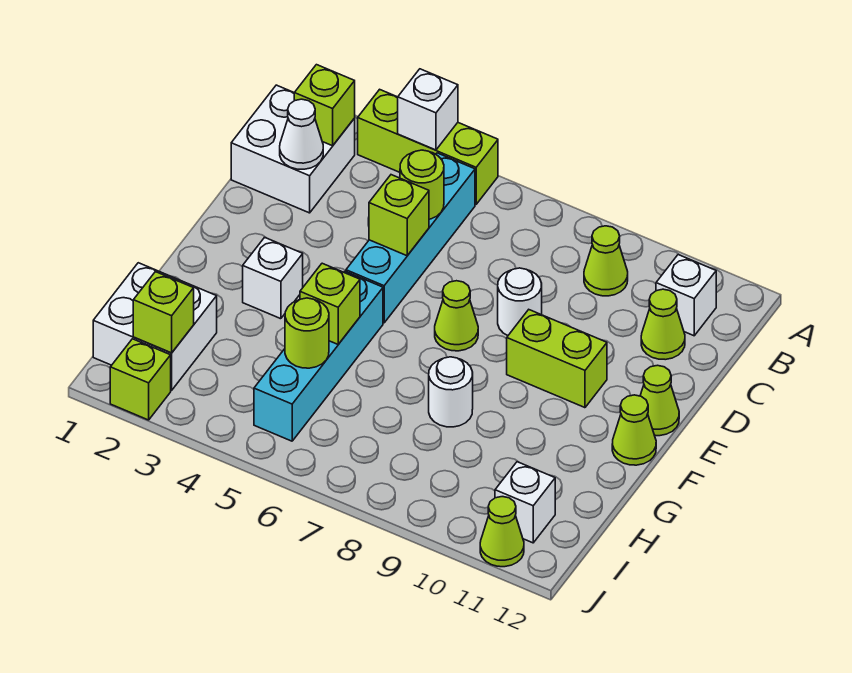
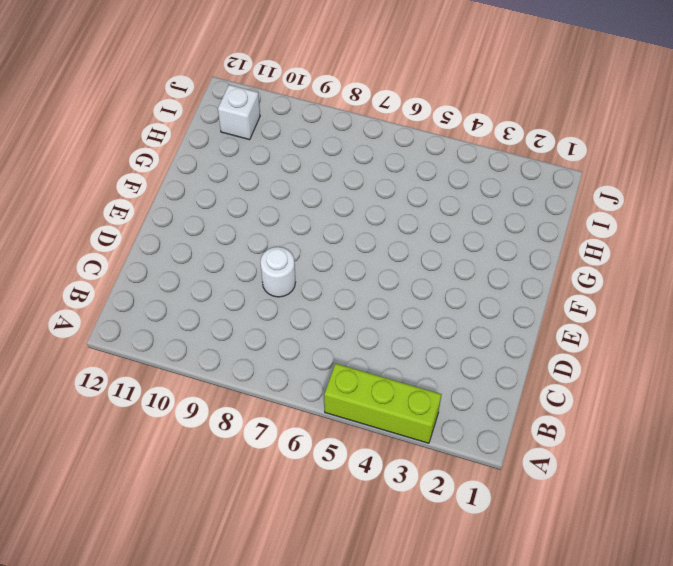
none -> white brick B1:C2 level 1
none -> cyan brick B5:E5 level 1
none -> lime cone B9 level 1

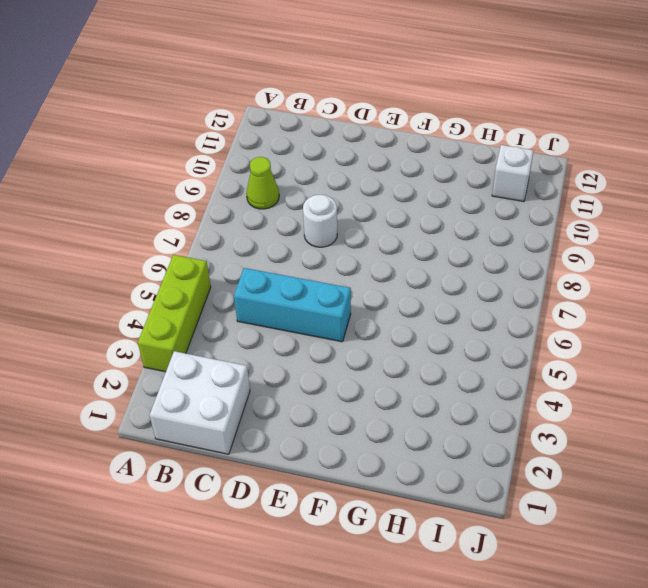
cyan brick C5:E5 level 1 -> cyan brick B5:E5 level 1
none -> white brick B11 level 1
none -> lime cone C11 level 1
none -> lime cone E7 level 1

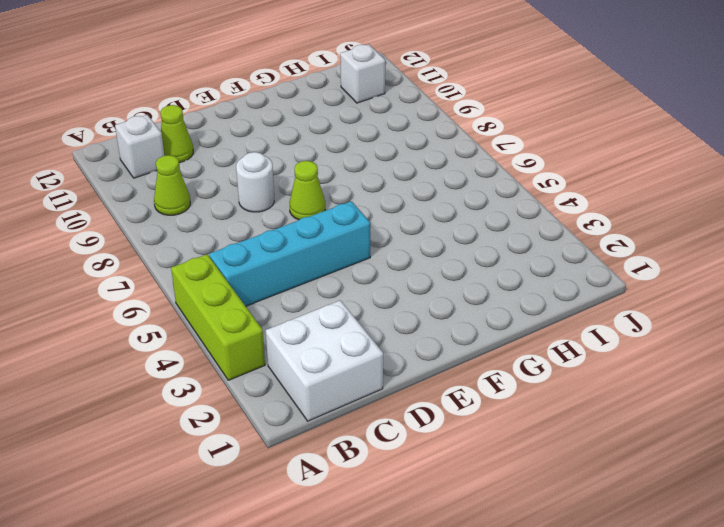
none -> lime brick E9:E10 level 1
none -> lime cone E12 level 1
none -> white brick F3 level 1

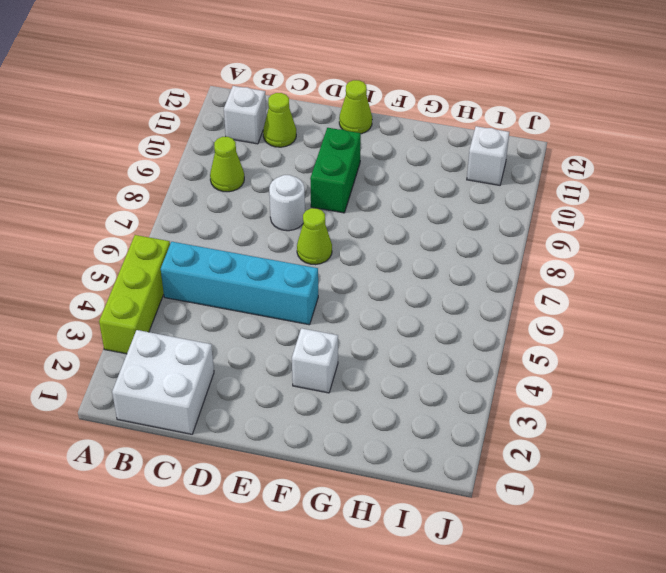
green brick E9:E10 level 1 -> lime brick E9:E10 level 1
none -> cyan brick F5:I5 level 1
none -> lime cone F12 level 1
none -> white round brick G8 level 1

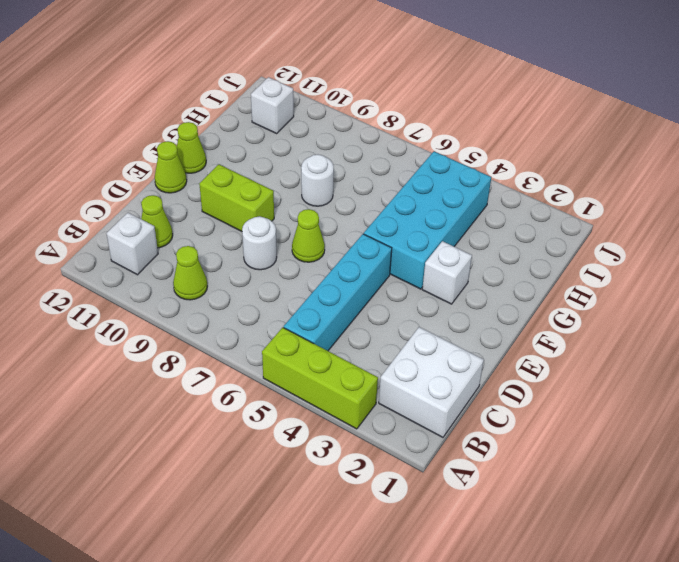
cyan brick F4:I5 level 1 -> cyan brick F5:I5 level 1
none -> white brick H1:I2 level 1
none -> lime brick J2 level 1
none -> lime cone J11 level 1

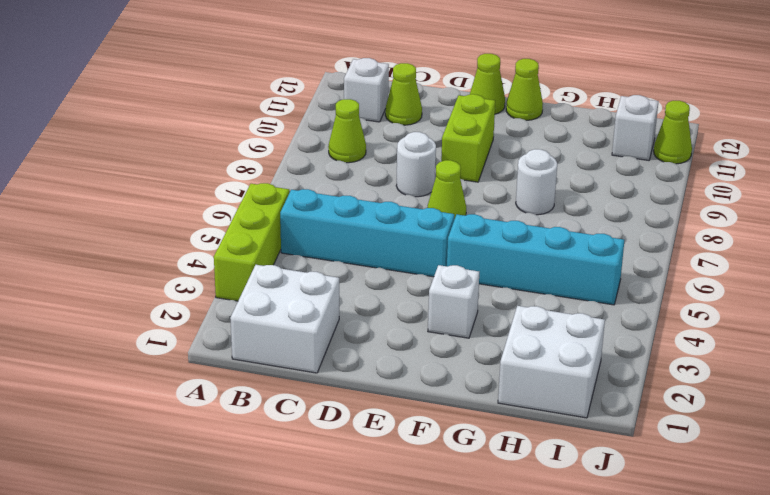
none -> lime brick J2 level 1
none -> white brick A4 level 2
none -> lime brick B2 level 2

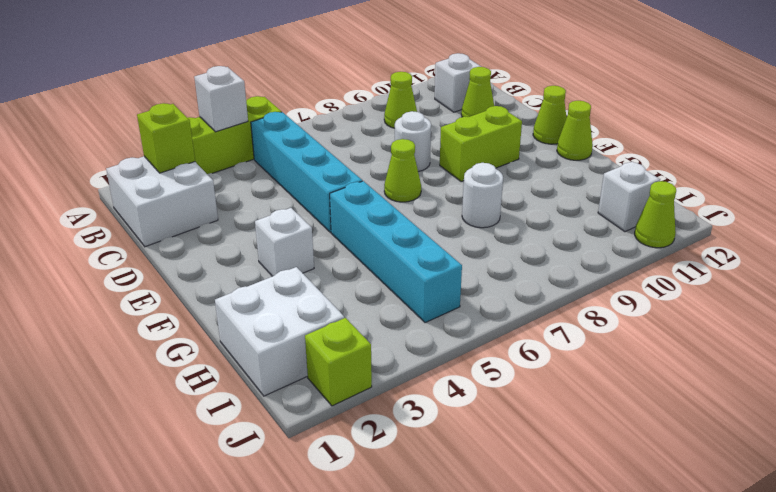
none -> white cone C2 level 2
none -> lime round brick C5 level 2
none -> lime brick D5 level 2

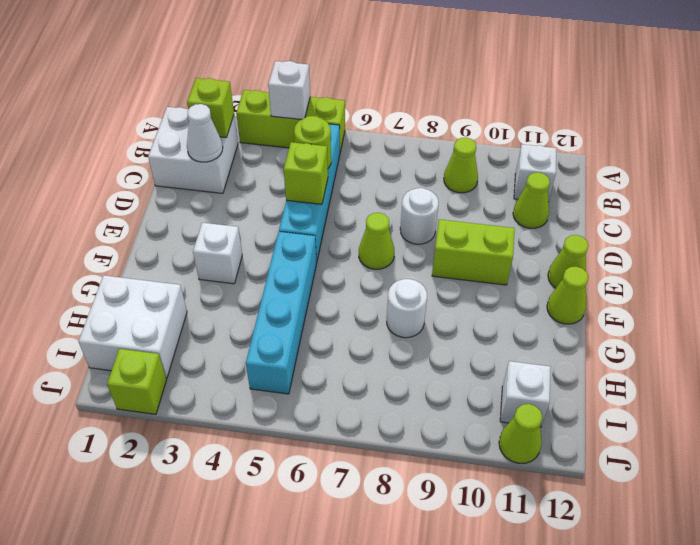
none -> lime brick G5 level 2
none -> lime round brick H5 level 2
none -> lime brick I2 level 2

